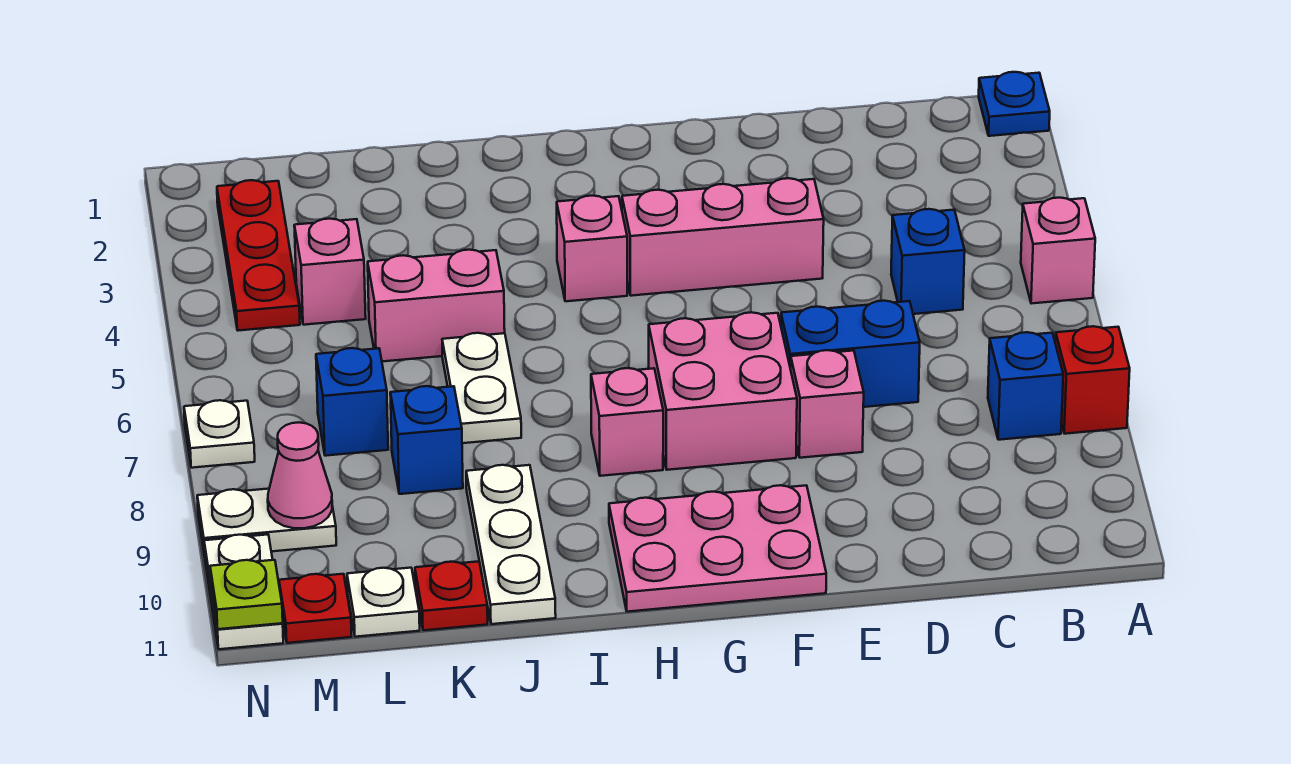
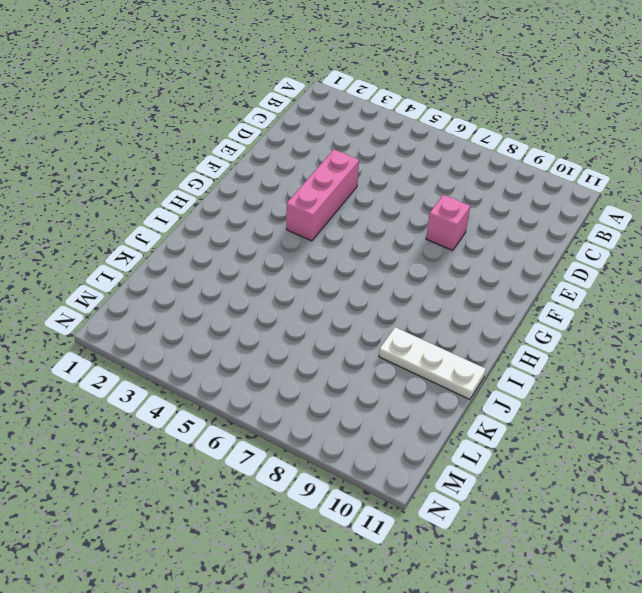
none -> blue plate A1 level 1
none -> pink brick A5 level 1
none -> red brick A8 level 1

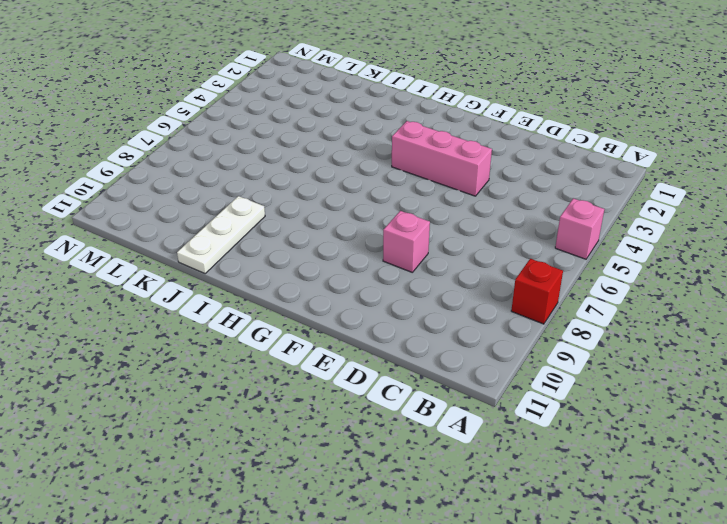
none -> blue plate A1 level 1
none -> blue brick B8 level 1
none -> blue brick C5 level 1

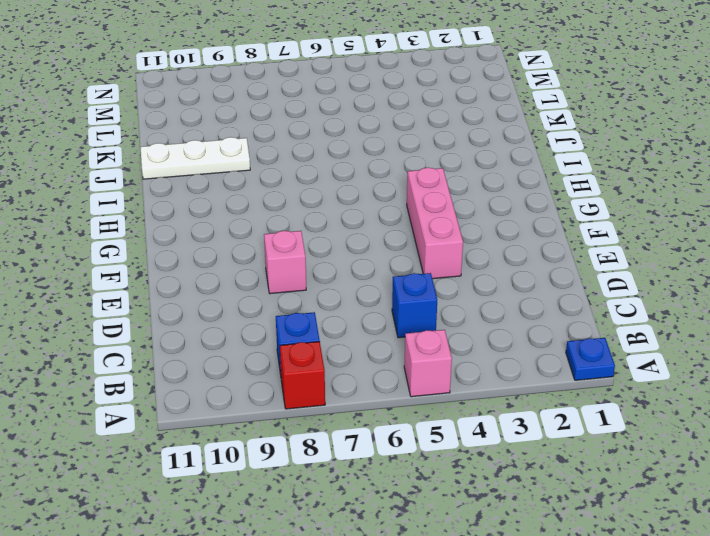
none -> blue brick D7:E7 level 1
none -> pink brick F7:G8 level 1
none -> pink plate F10:H11 level 1

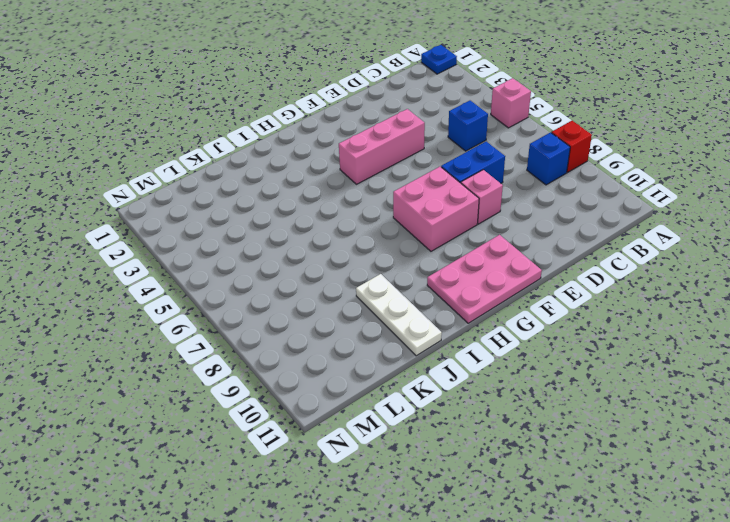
none -> pink brick H4 level 1
none -> pink brick H8 level 1
none -> pink brick J5:K5 level 1

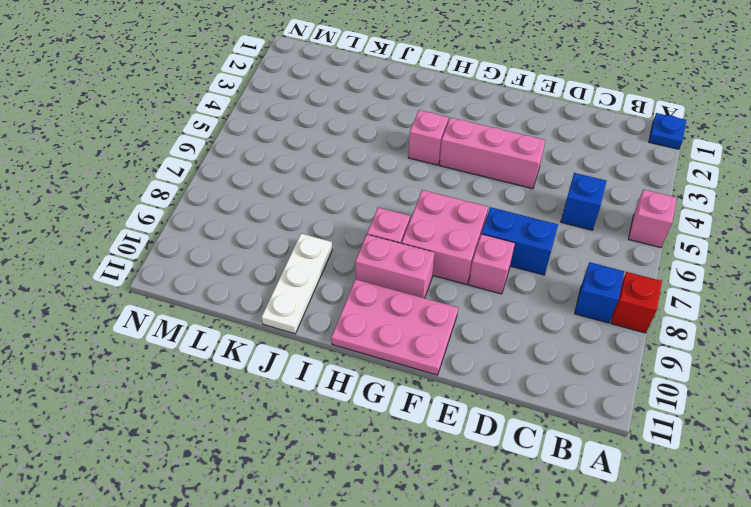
pink brick G9:H9 level 1 -> pink brick J5:K5 level 1
none -> white plate J6:J7 level 1
none -> blue brick K8 level 1
none -> red plate K11 level 1

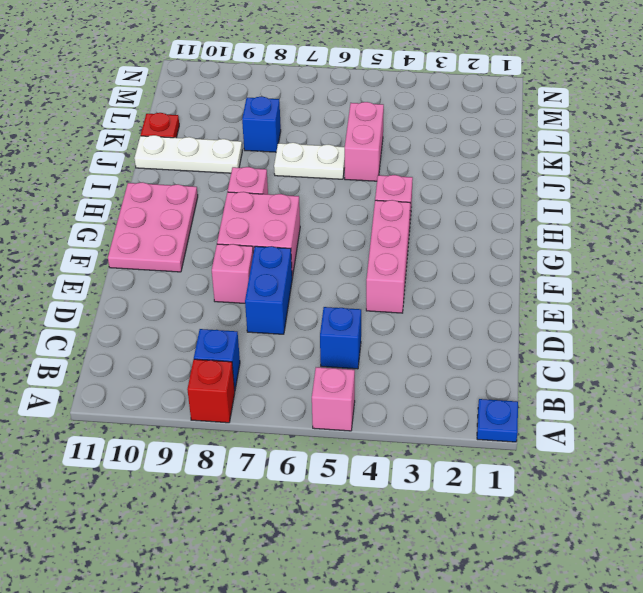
none -> pink brick L4 level 1
none -> blue brick L7 level 1
none -> white plate L11 level 1

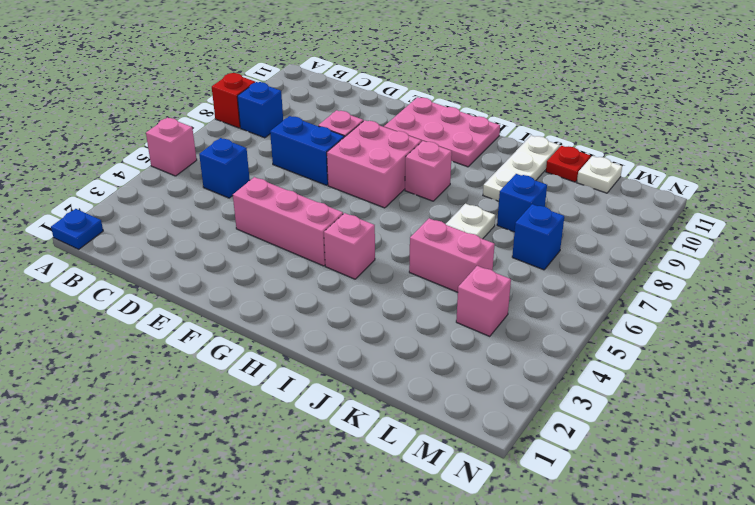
none -> red plate M2:M4 level 1
none -> white plate M9:N9 level 1
none -> red plate M11 level 1

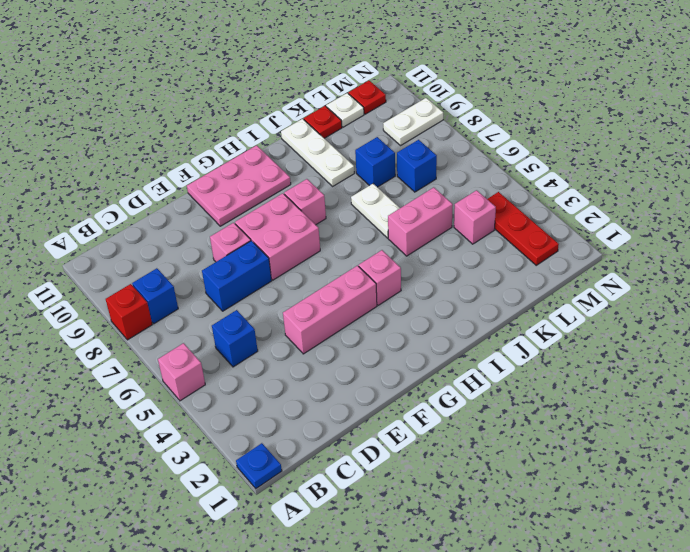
none -> white plate N7 level 1
none -> white plate N10:N11 level 1
none -> pink cone M9 level 2

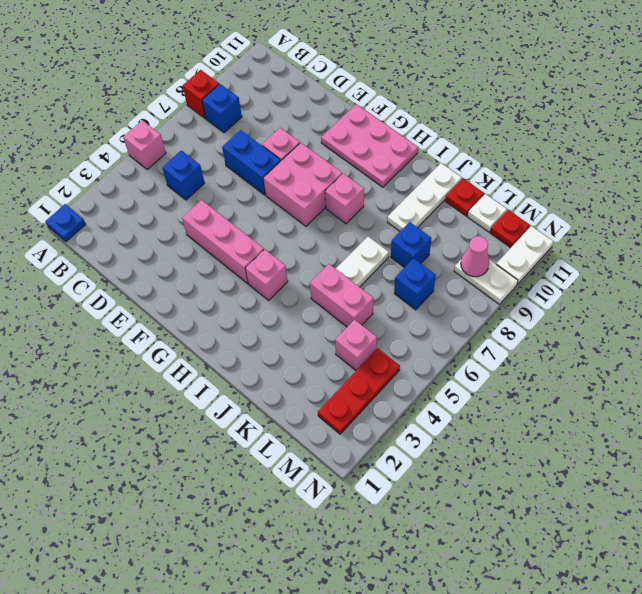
none -> white plate N7 level 1
none -> lime plate N11 level 2

